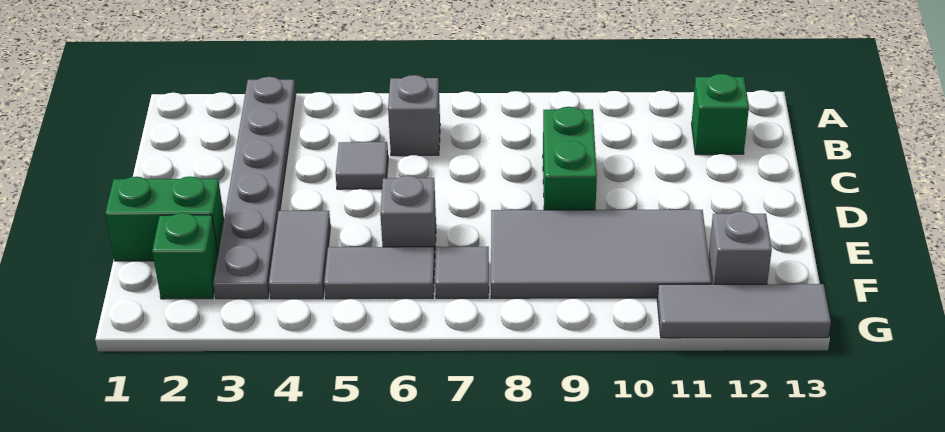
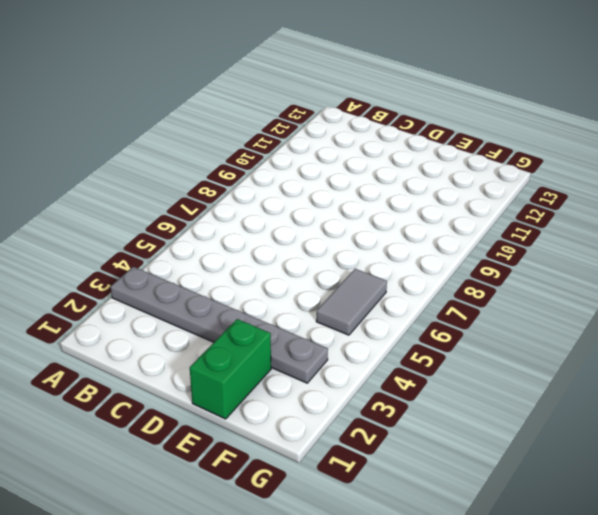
none -> grey brick B6 level 1
none -> green brick B12 level 1
none -> grey tile C5 level 1

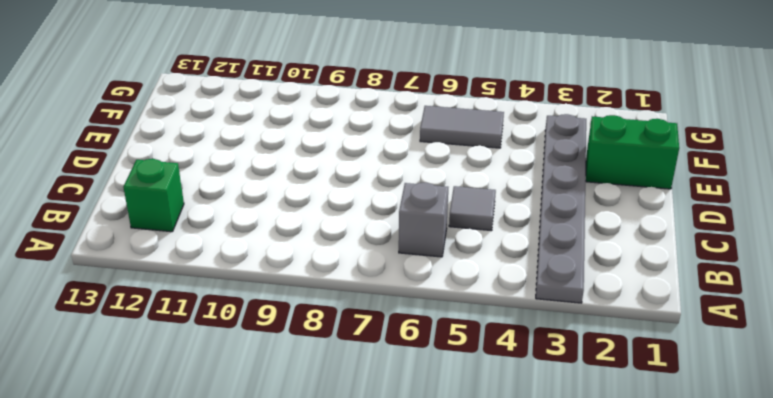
none -> green brick C9:D9 level 1
none -> grey tile E4:F4 level 1
none -> grey brick E6 level 1

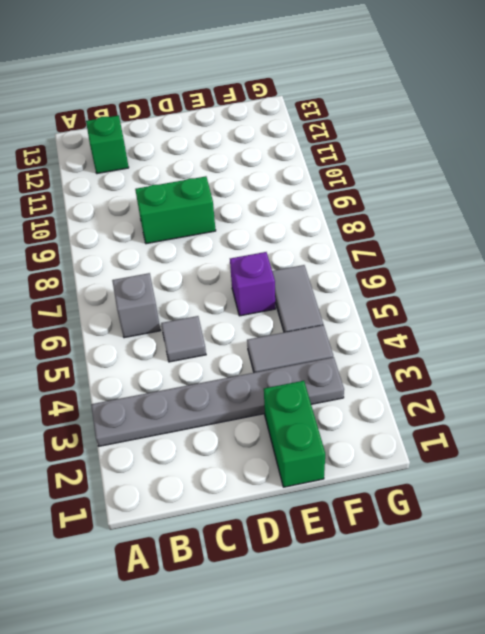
purple brick E6 level 1 -> grey brick E6 level 1
none -> grey tile E8:F11 level 1
none -> green brick F2 level 1
none -> grey tile F7 level 1

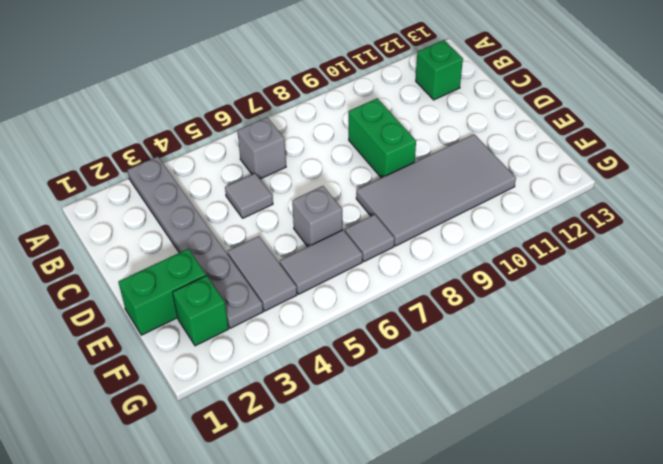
none -> grey brick F12 level 1
none -> grey tile G11:G13 level 1

